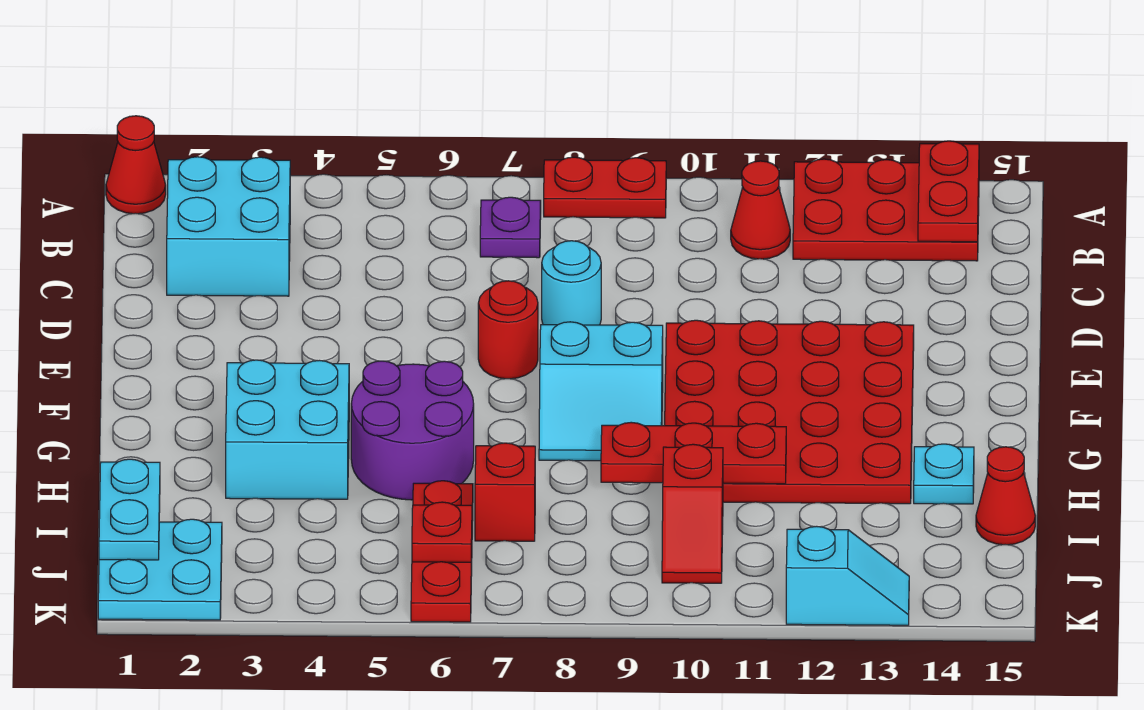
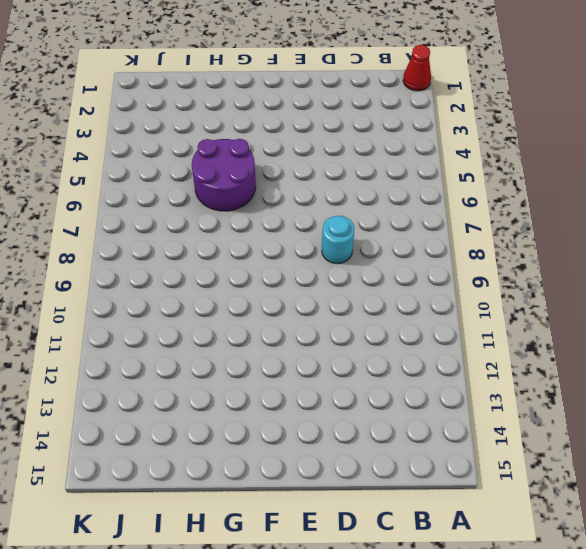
none -> red plate A8:A9 level 1
none -> red plate A12:B14 level 1
none -> cyan brick B2:C3 level 1

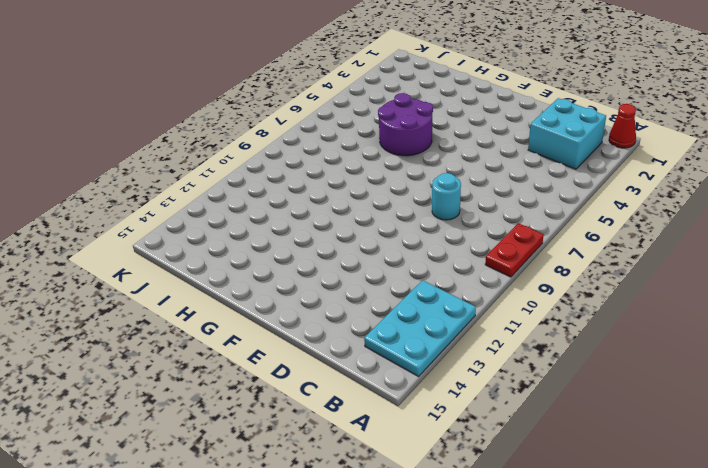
cyan plate A12:B14 level 1 -> red plate A12:B14 level 1
none -> purple plate B7 level 1
none -> red cone B11 level 1
none -> red round brick E7 level 1

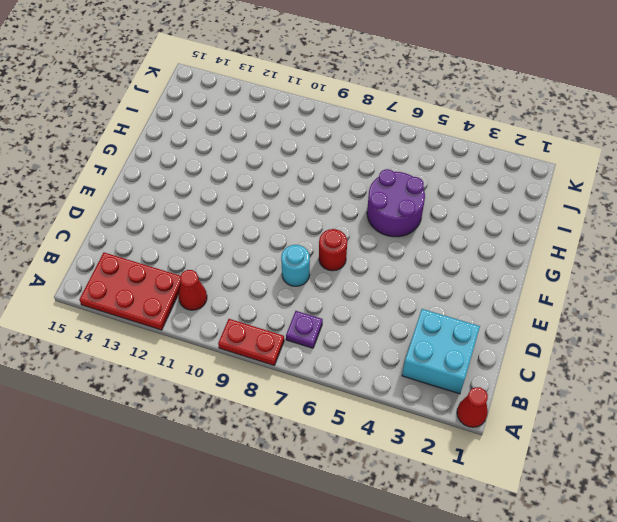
none -> red plate E10:H13 level 1
none -> cyan slope F8:G9 level 1 top F
none -> cyan brick G3:H4 level 1

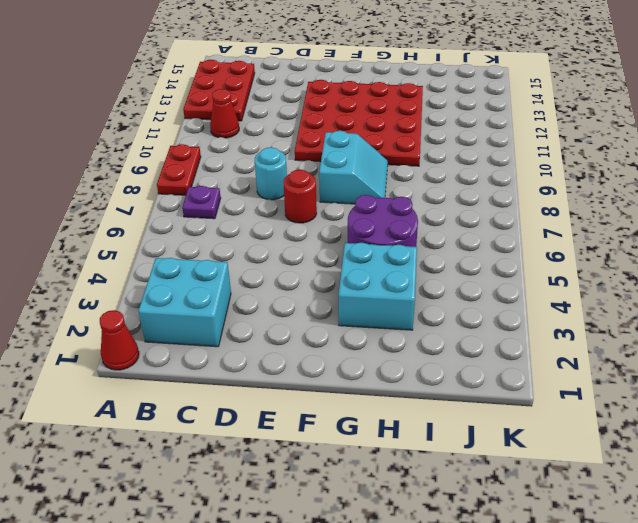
none -> cyan plate H14 level 1
none -> red plate I6:K6 level 1
none -> red brick I7 level 1

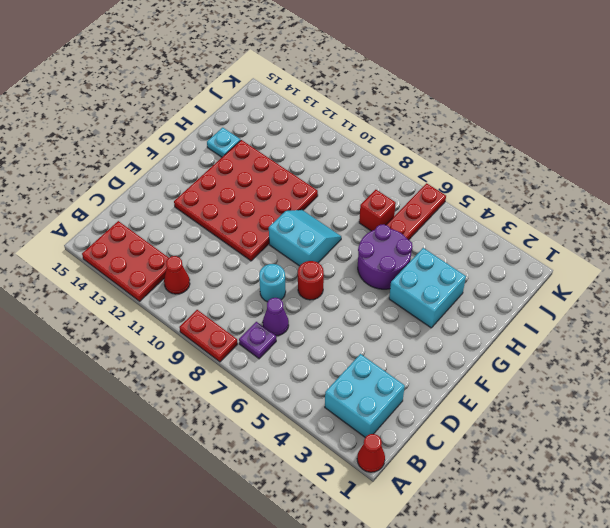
purple cone C7 level 1 -> none
none -> red slope I10:J10 level 1 top I
none -> red cone I15 level 1
none -> cyan plate J1:K2 level 1

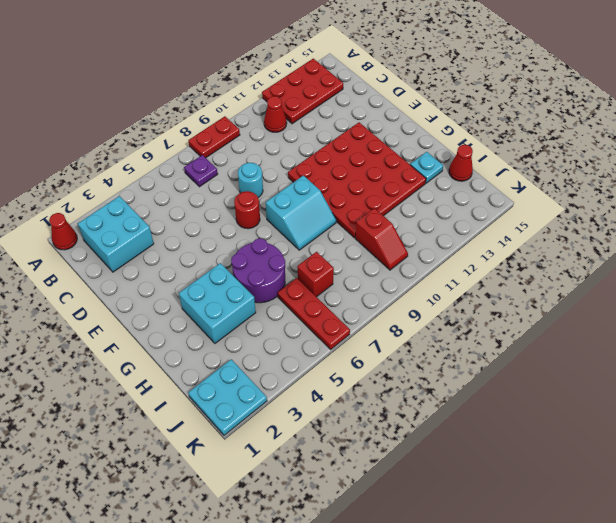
none -> cyan slope K12:K13 level 1 top 12
none -> red plate A14:B14 level 2
none -> red plate H9:H11 level 2

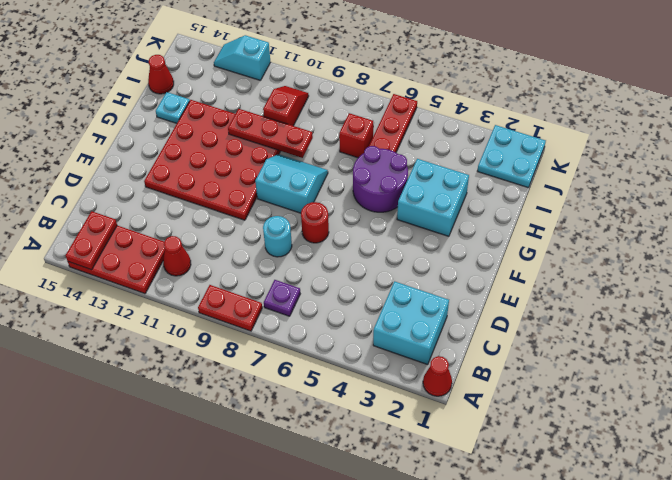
none -> cyan plate I1:J1 level 2
none -> red plate J6 level 2

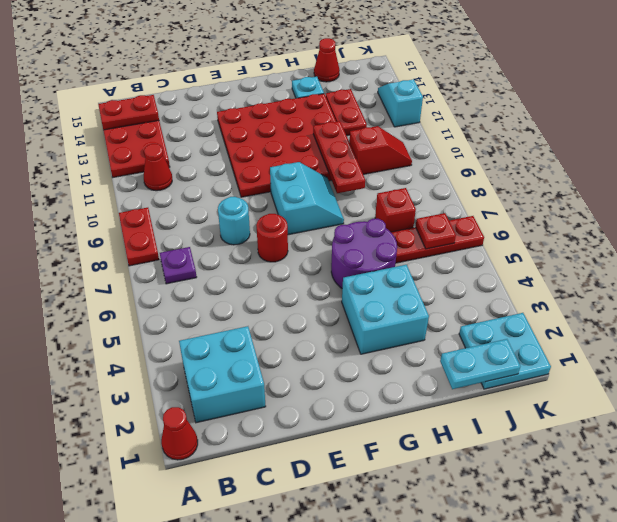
red plate I12:I13 level 1 -> none

